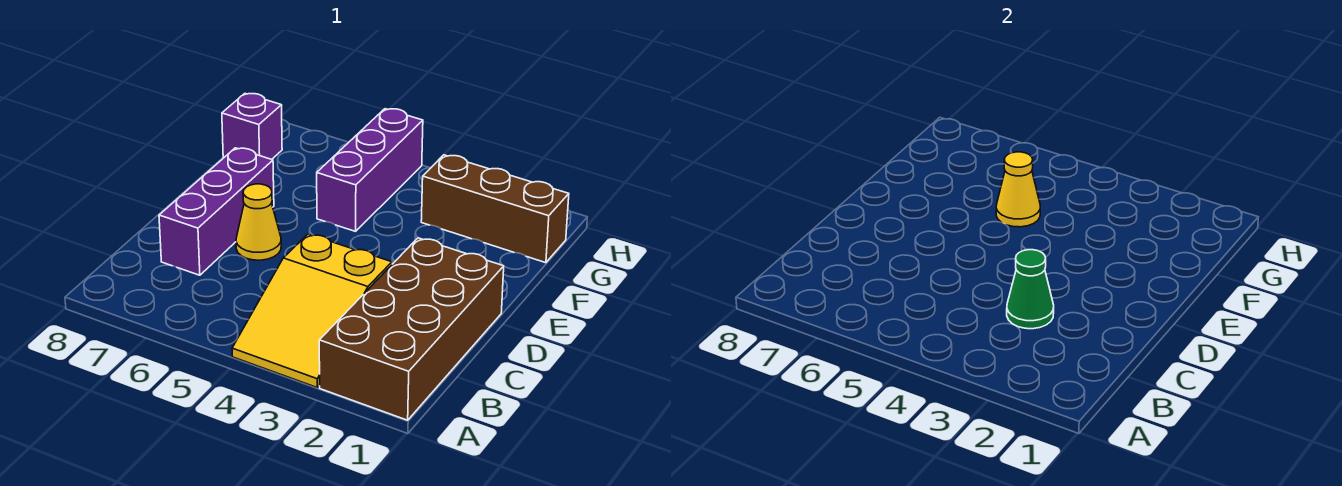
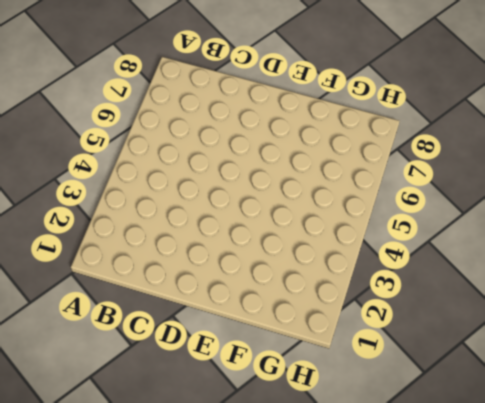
none -> brown brick A1:D2 level 1
none -> yellow slope A3:C4 level 1 top C

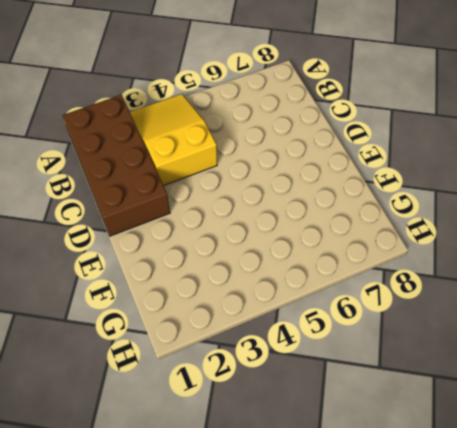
none -> purple brick C7:E7 level 1
none -> yellow cone D6 level 1

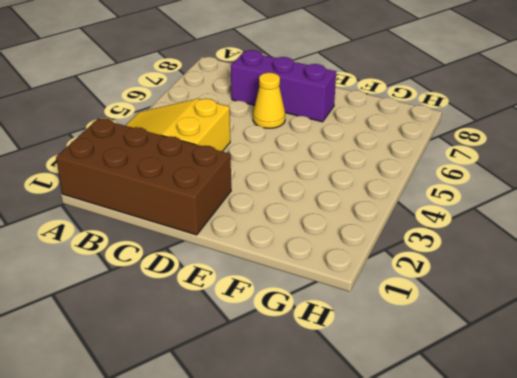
none -> purple brick F5:H5 level 1
none -> brown brick G1:G3 level 1

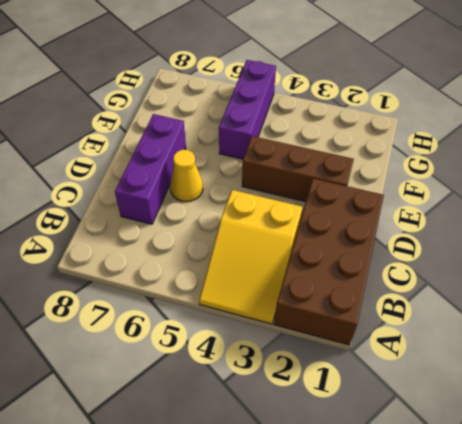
brown brick E2:E4 level 1 -> brown brick G1:G3 level 1
none -> purple brick G8 level 1
none -> green cone C3 level 2

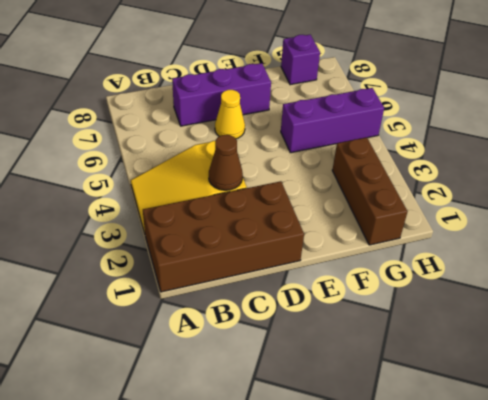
brown cone C3 level 2 -> green cone C3 level 2
none -> yellow cone F5 level 2

